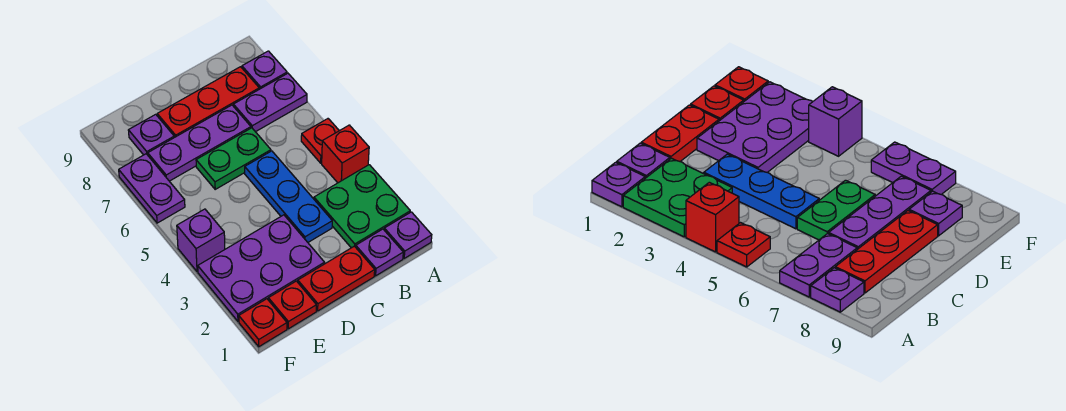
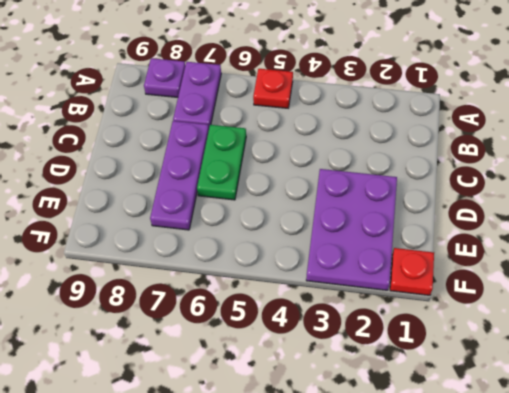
none -> purple plate A1 level 1
none -> green plate A2:B3 level 1
none -> red brick A4 level 1

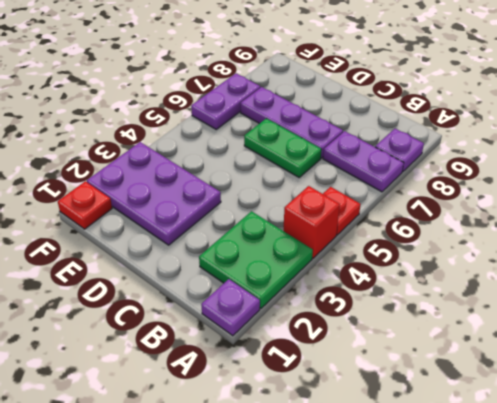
none -> purple plate B1 level 1
none -> red plate B8:D8 level 1
none -> red plate C1:D1 level 1

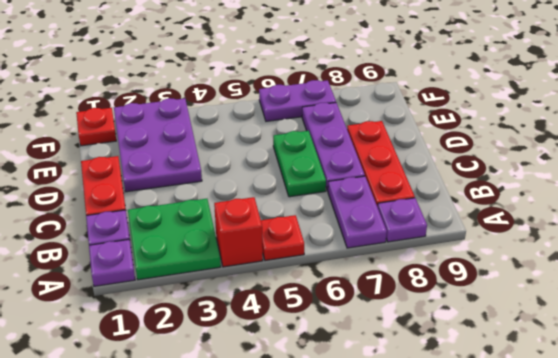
none -> blue plate C3:C5 level 1
none -> red plate E1 level 1
none -> purple plate E8 level 1

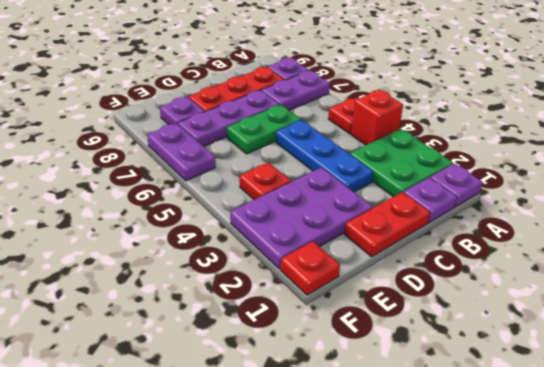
red plate E4 level 1 -> red plate E1 level 1
none -> purple brick F4 level 1

